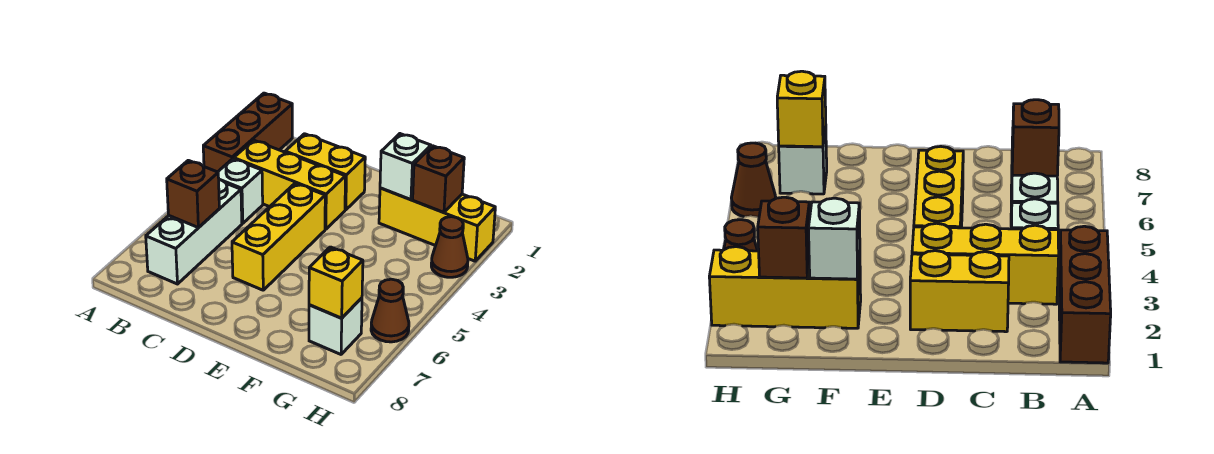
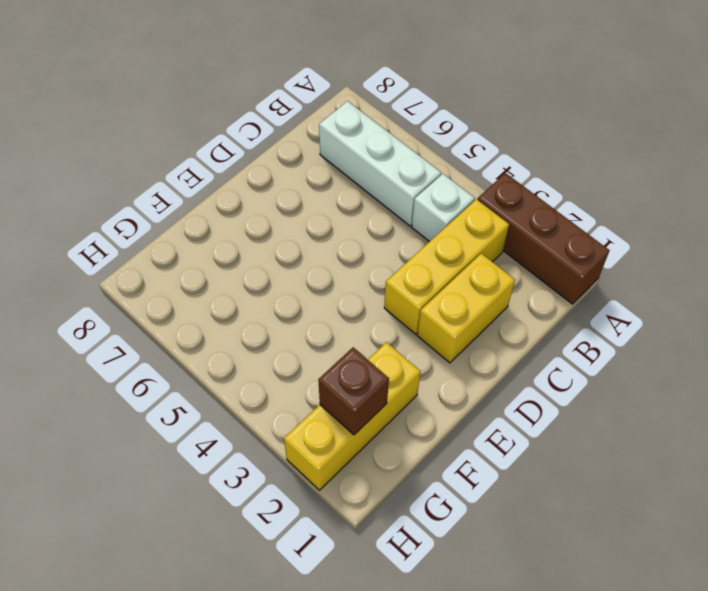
none -> yellow brick D4:D6 level 1
none -> white brick G7 level 1
none -> brown cone H3 level 1

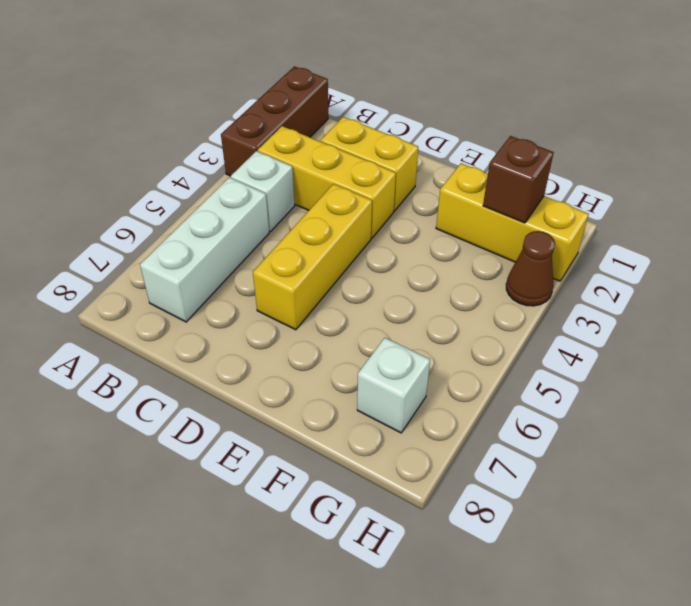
none -> brown cone H6 level 1
none -> brown brick B6 level 2
none -> white brick F2 level 2

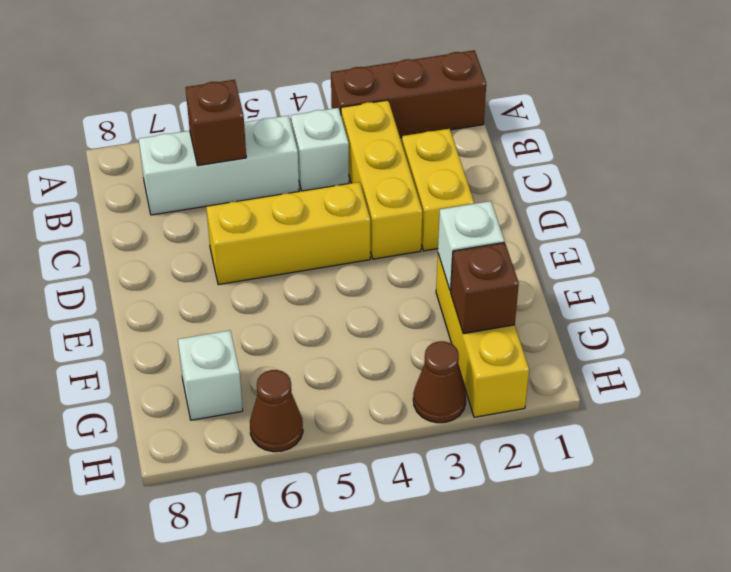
none -> yellow brick G7 level 2

